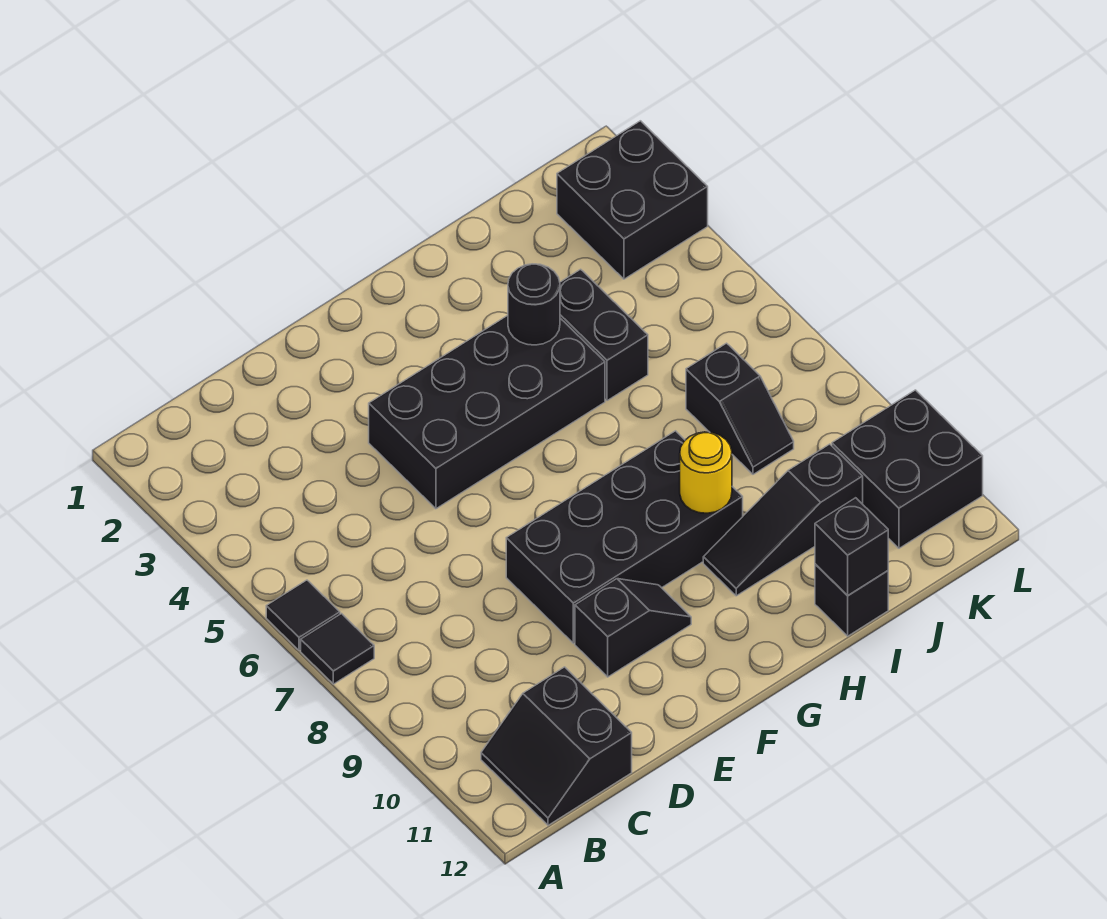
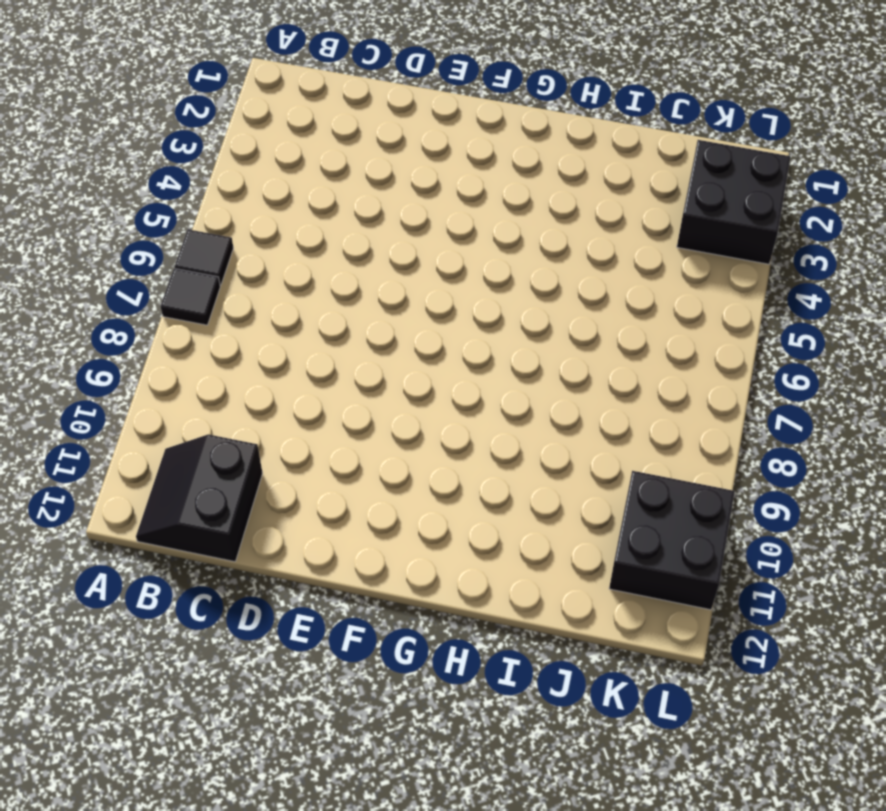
none -> black brick E4:H5 level 1
none -> black brick E8:H9 level 1
none -> black slope E10:F10 level 1 top E

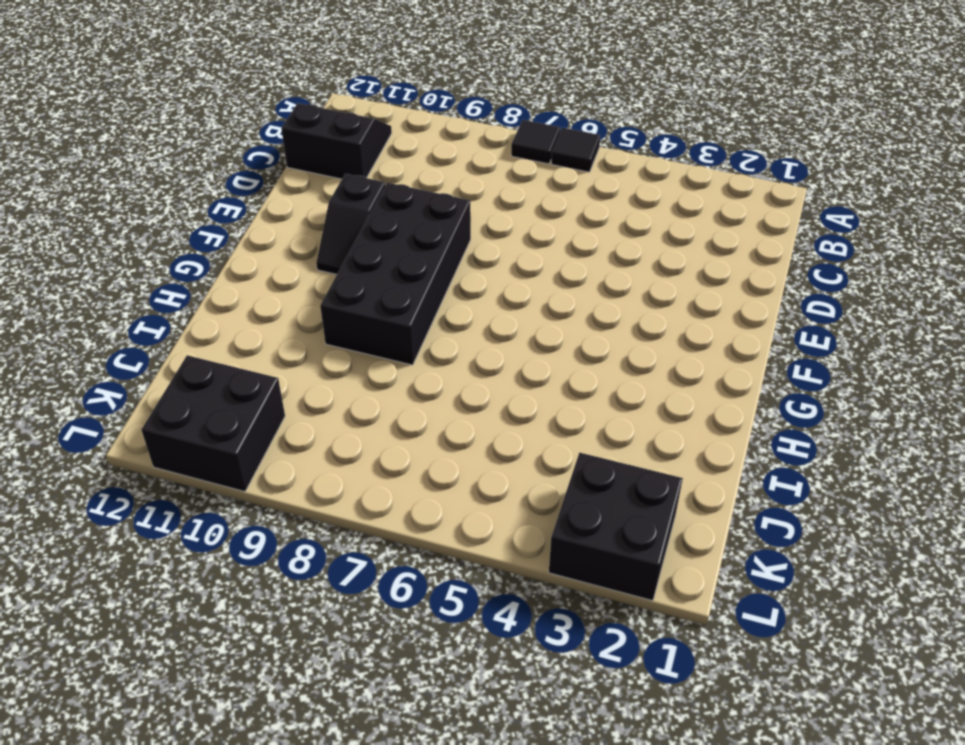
none -> black brick E4:H5 level 1
none -> black slope H10:J10 level 1 top J
none -> black brick I4:I5 level 1

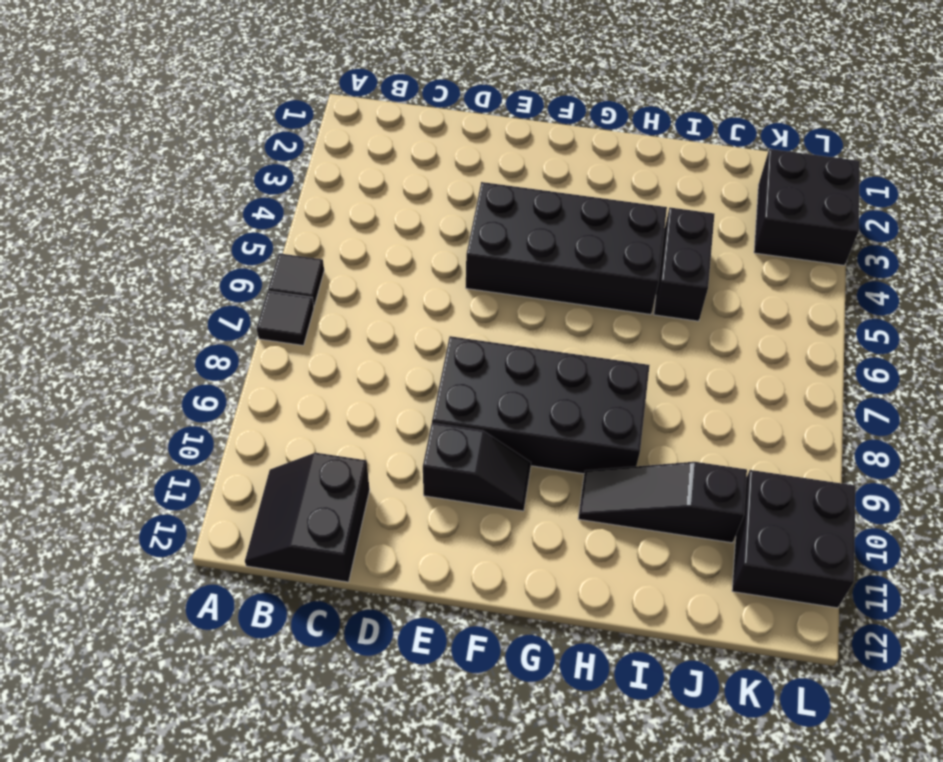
none -> black brick I12 level 1
none -> black slope J7:J8 level 1 top 7
none -> black round brick H4 level 2

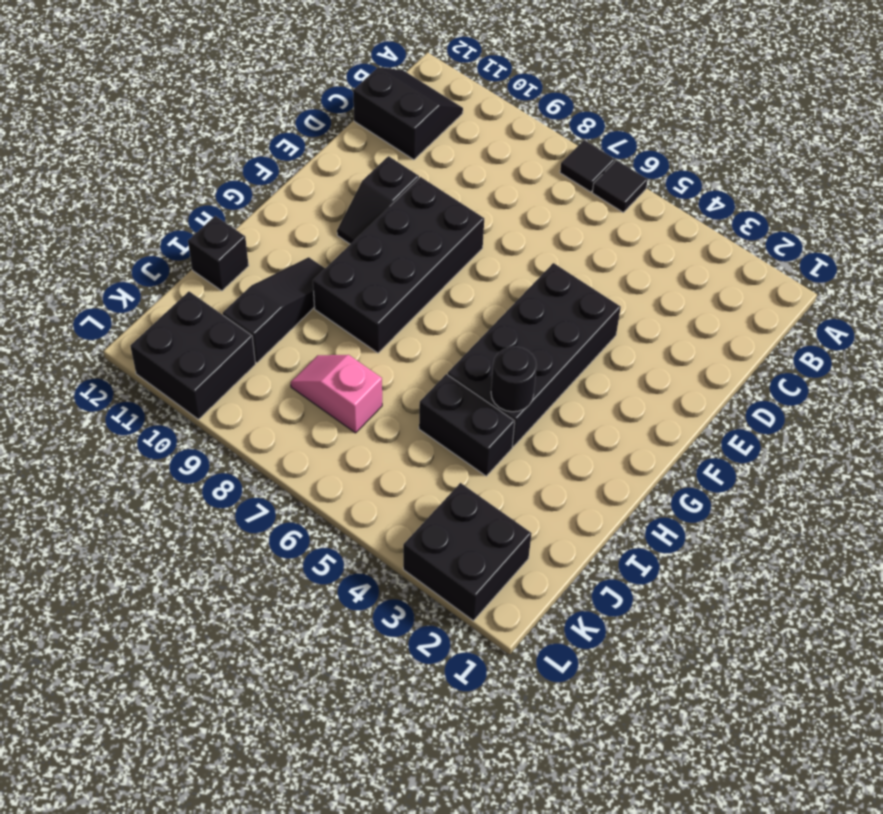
pink slope J7:J8 level 1 top 7 -> black slope J7:J8 level 1 top 7
none -> yellow round brick H9 level 2
none -> black brick I12 level 2

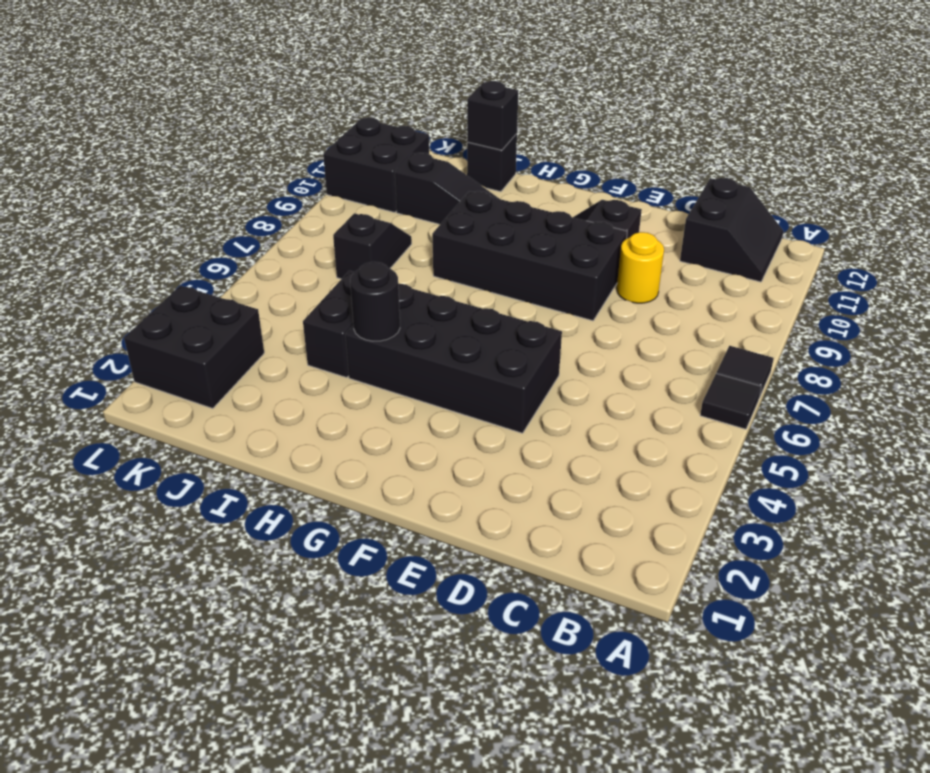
yellow round brick D9 level 1 -> yellow round brick H9 level 2

